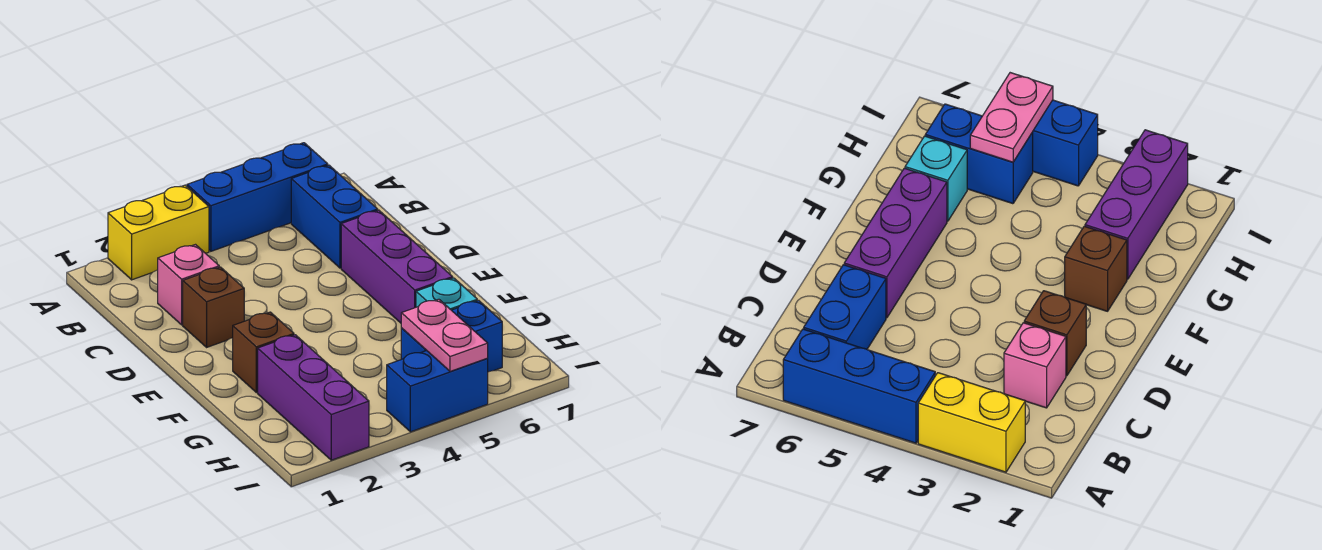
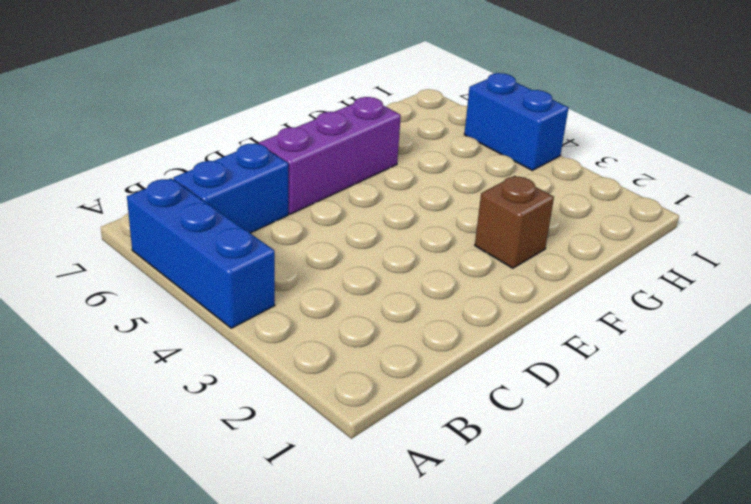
none -> yellow brick A2:A3 level 1
none -> pink brick C2 level 1
none -> brown brick D2 level 1

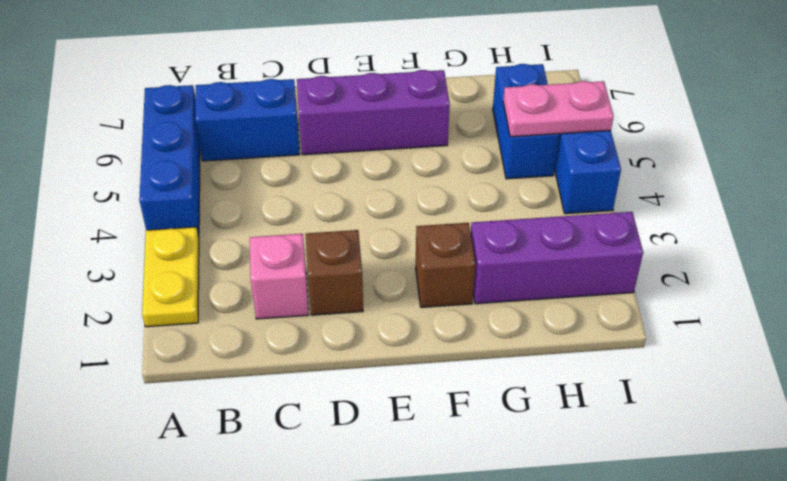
yellow plate A2:A3 level 1 -> yellow brick A2:A3 level 1
none -> cyan brick G6 level 1

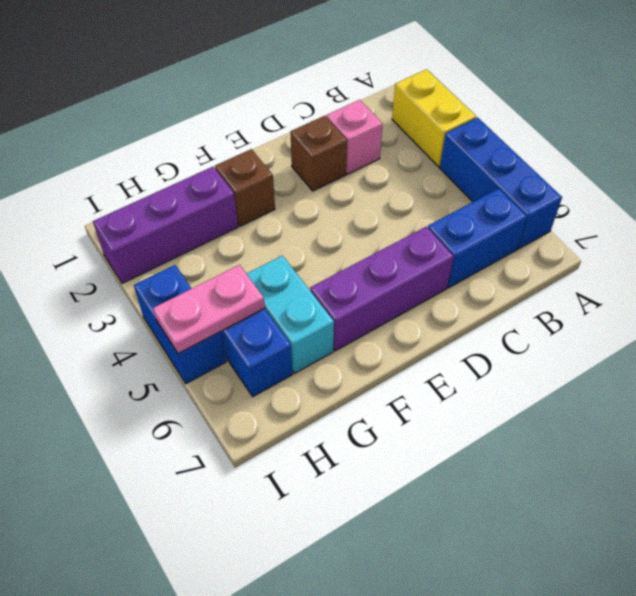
cyan brick G5:G6 level 1 -> cyan brick G6 level 1

